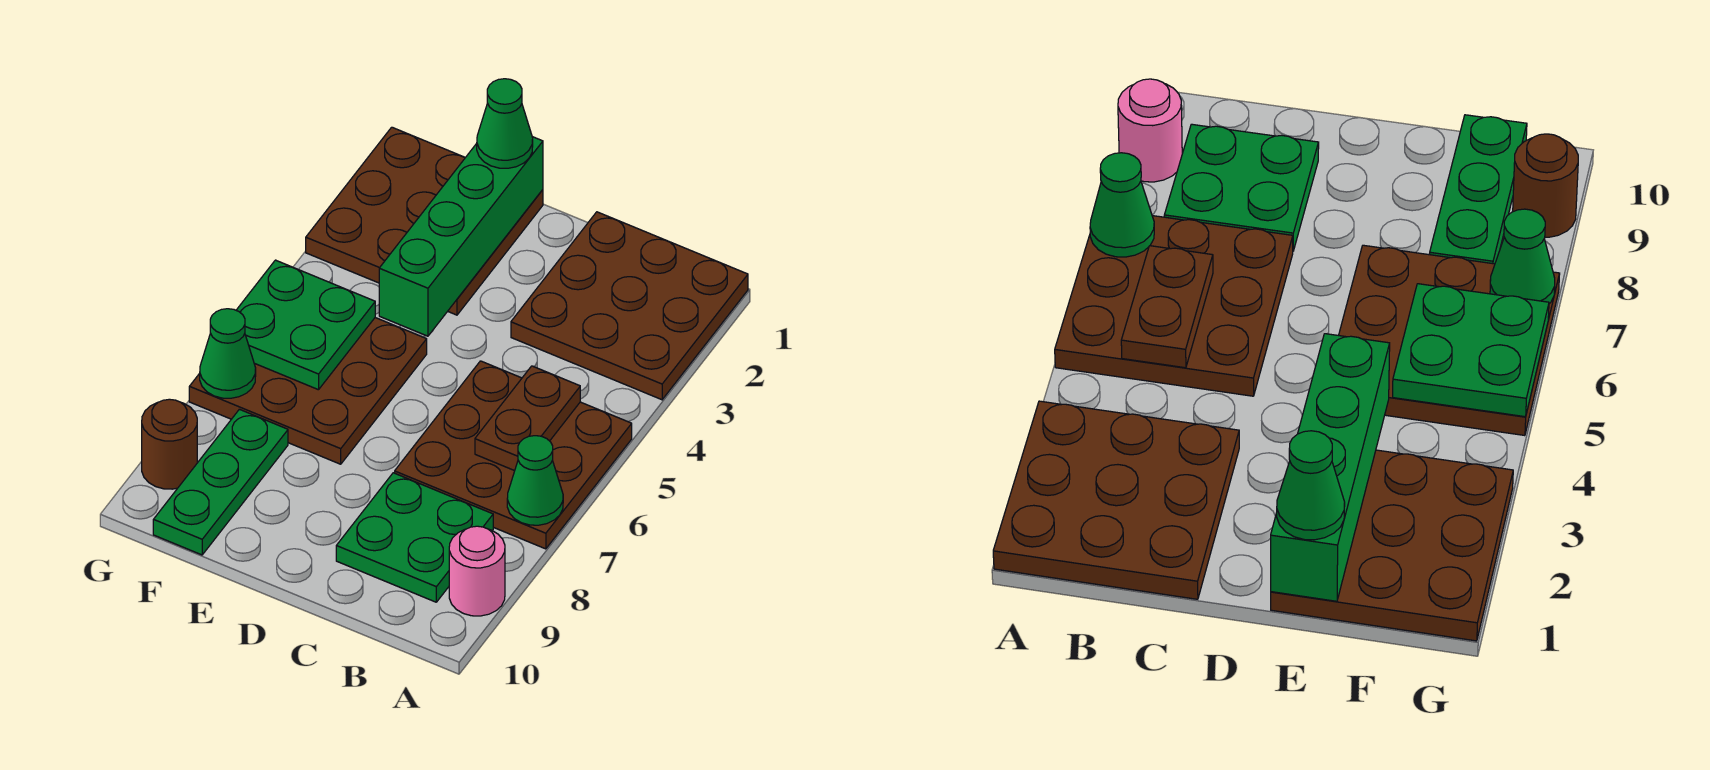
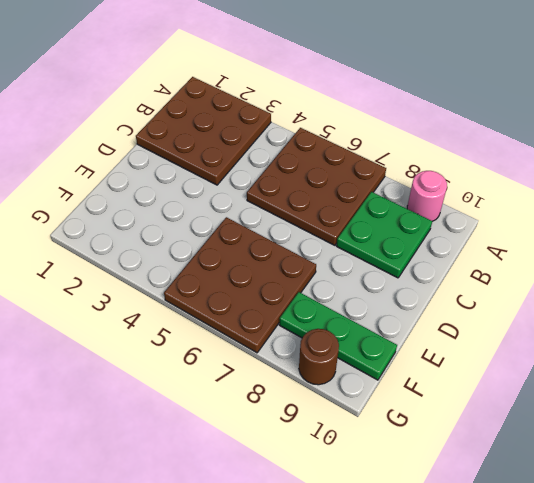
none -> brown plate E1:G3 level 1
none -> green cone A7 level 2
none -> brown plate B5:B6 level 2

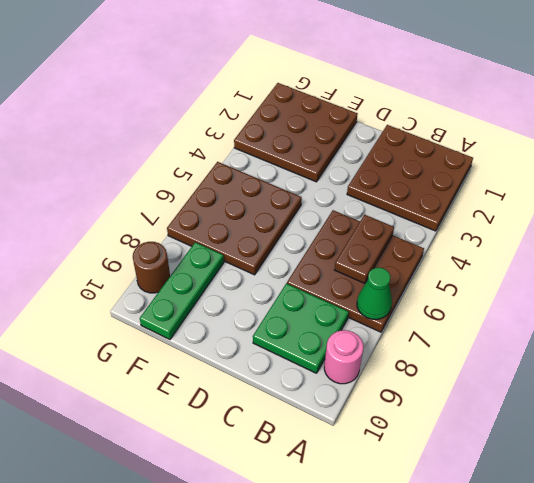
none -> green brick E1:E4 level 2
none -> green plate F5:G6 level 2
none -> green cone G7 level 2

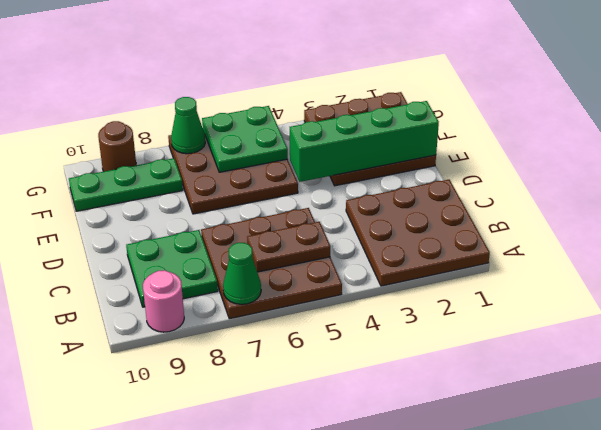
none -> green cone E1 level 3

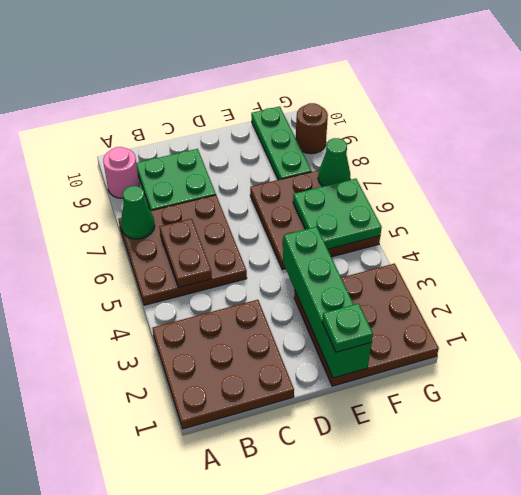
green plate E1 level 3 -> green cone E1 level 3

